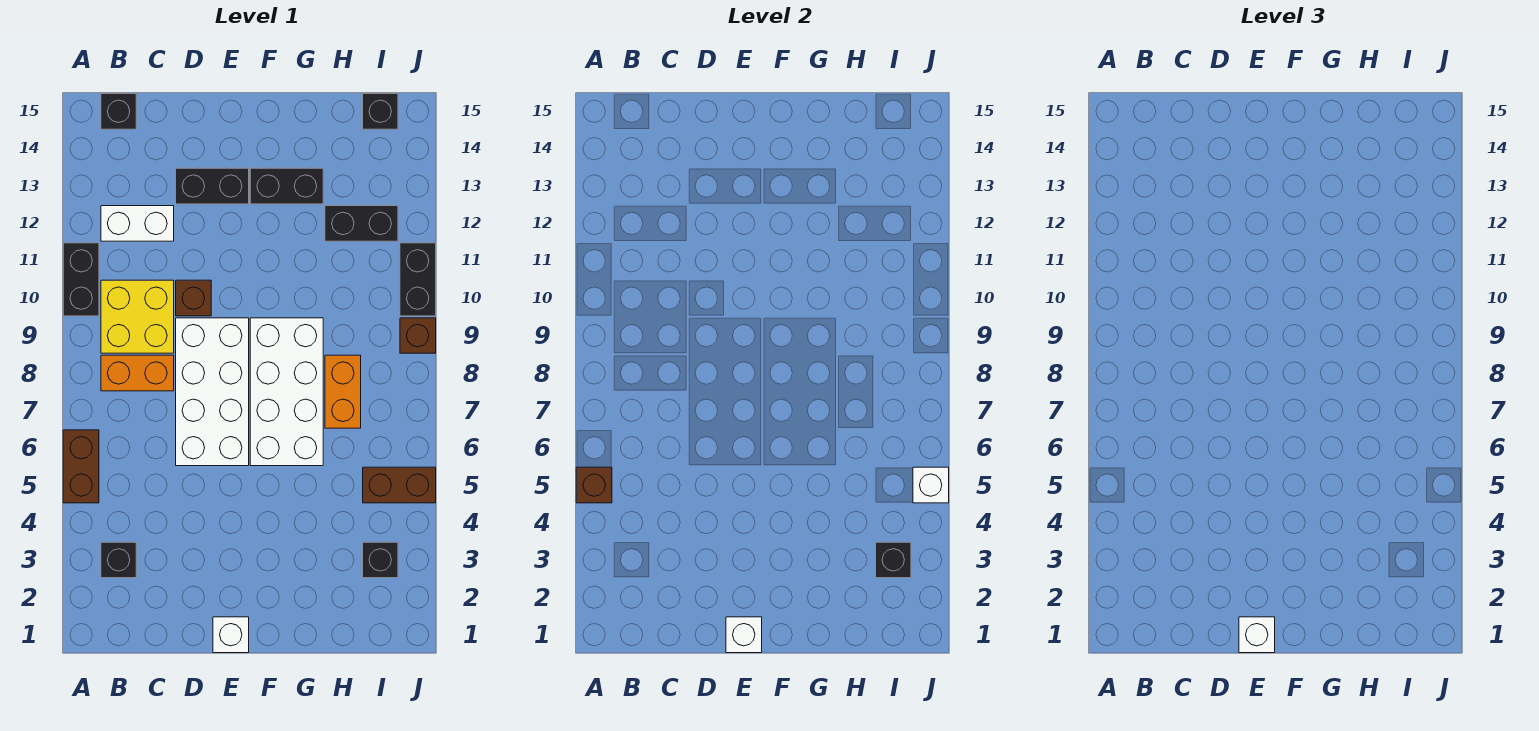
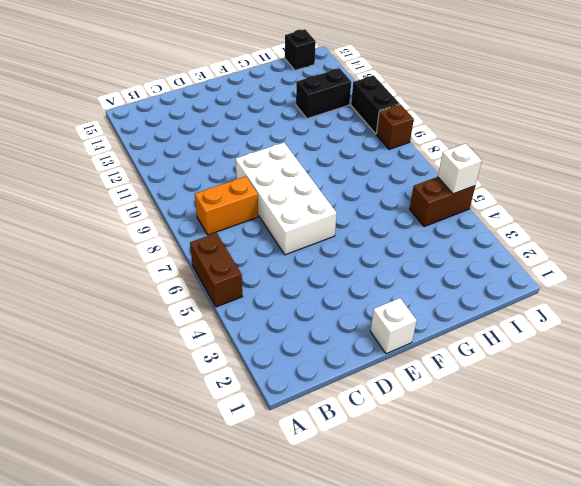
none -> black brick A10:A11 level 1
none -> black brick B3 level 1
none -> yellow brick B9:C10 level 1

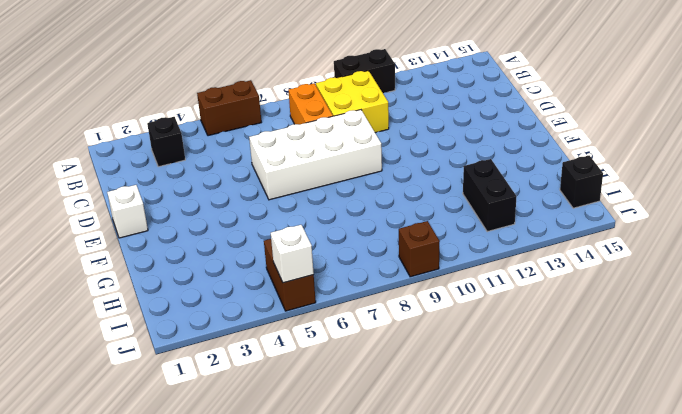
none -> white brick B12:C12 level 1
none -> black brick B15 level 1
none -> brown brick D10 level 1

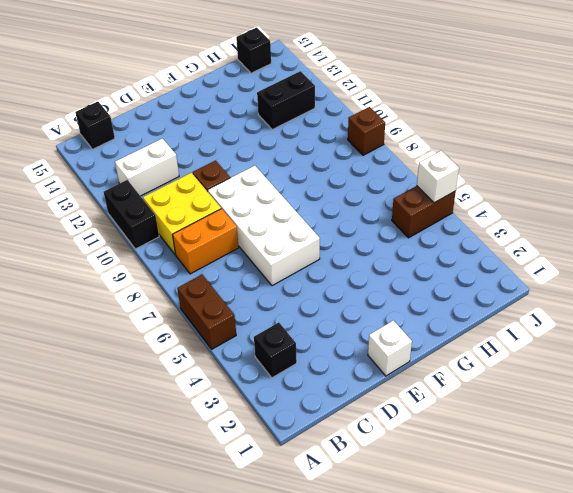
none -> black brick D13:E13 level 1
none -> white brick F6:G9 level 1
none -> black brick F13:G13 level 1

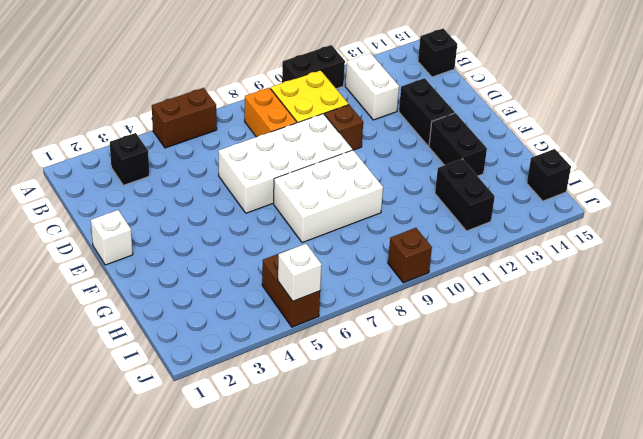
white brick F7:G9 level 1 -> white brick F6:G9 level 1
none -> orange brick H7:H8 level 1
none -> black brick I3 level 1
none -> black brick J10:J11 level 1

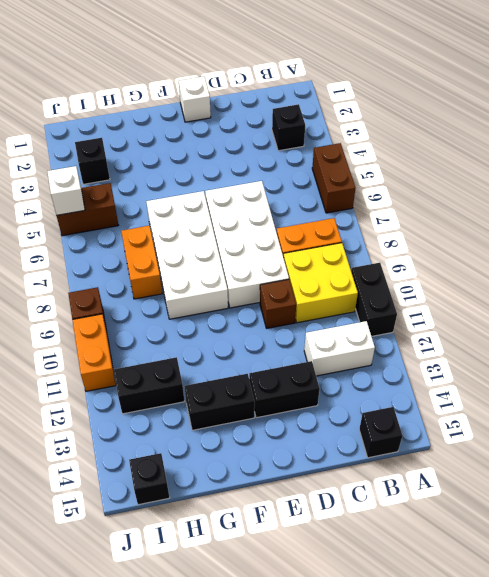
orange brick J10:J11 level 1 -> black brick J10:J11 level 1
none -> brown brick A5 level 2
none -> white brick E1 level 2
none -> black brick I3 level 2

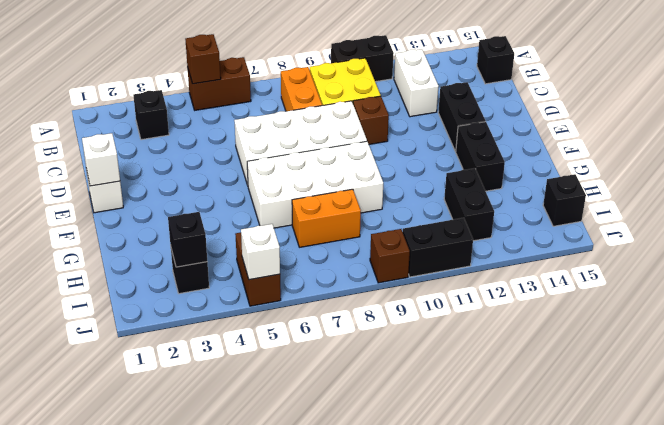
none -> white brick E1 level 3

